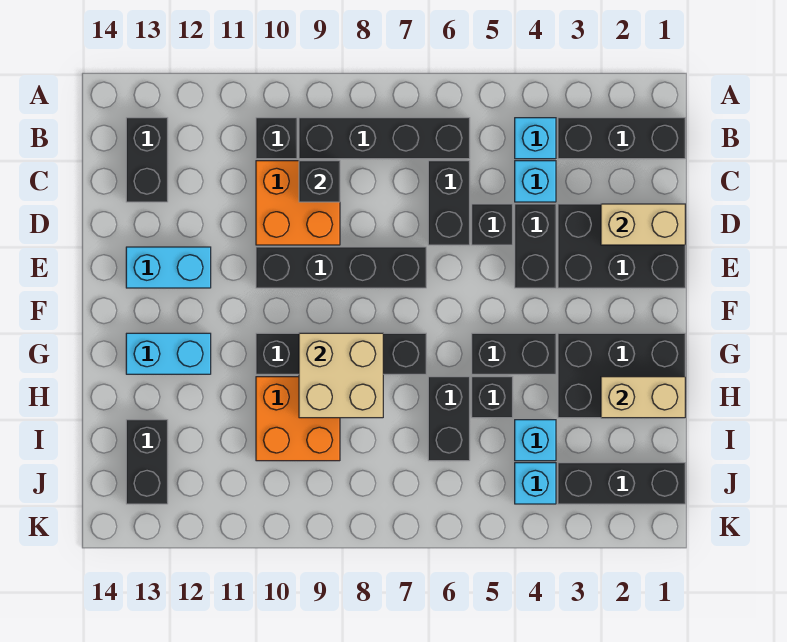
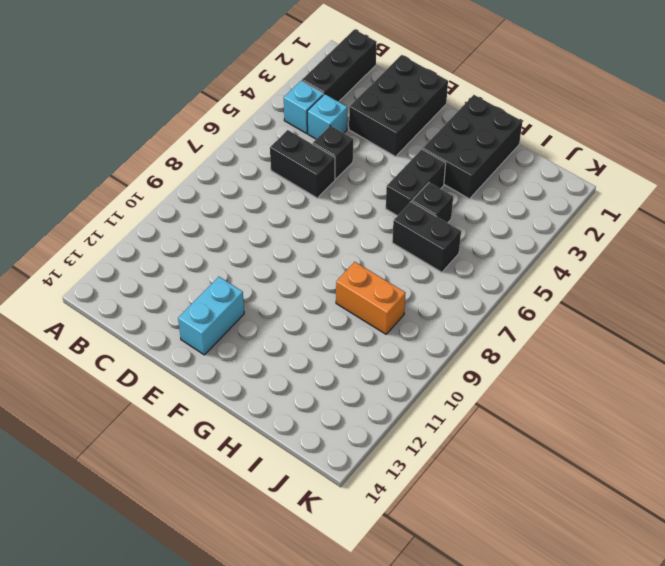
orange brick H9:I9 level 1 -> orange brick H9:I10 level 1
none -> black brick B6:B9 level 1
none -> black brick B10 level 1
none -> black brick B13:C13 level 1

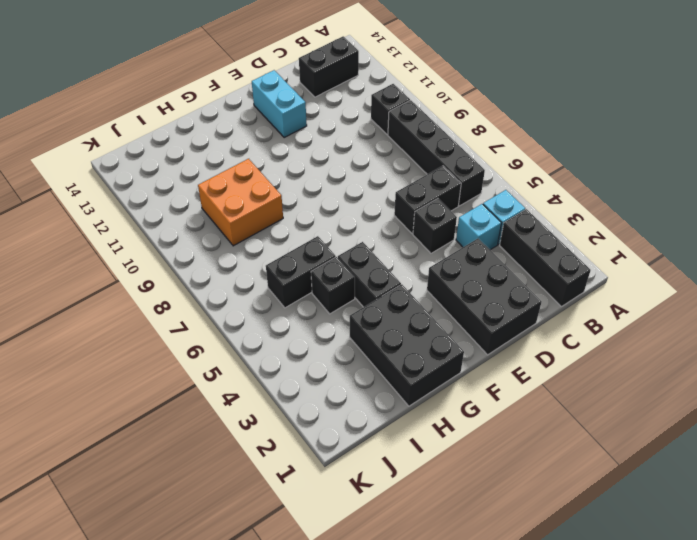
none -> orange brick C9:D10 level 1
none -> black brick D4:E4 level 1
none -> black brick E7:E10 level 1

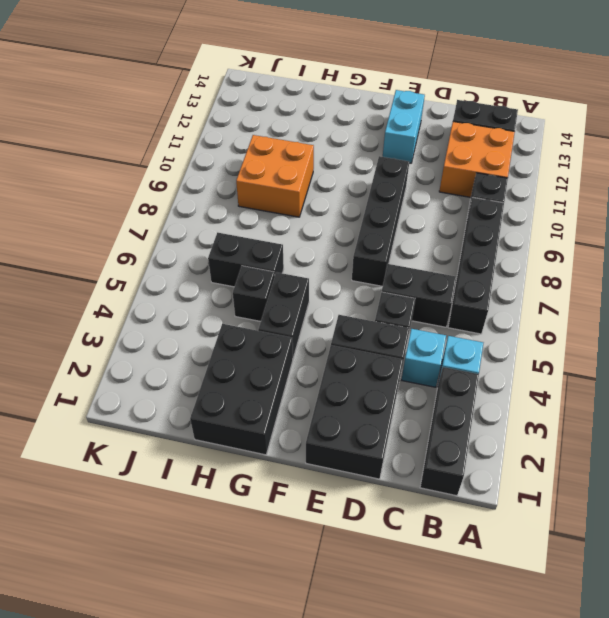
orange brick B11:C12 level 1 -> orange brick C9:D10 level 1
none -> black brick G7:G10 level 1
none -> cyan brick G12:G13 level 1
none -> cyan brick I4 level 1

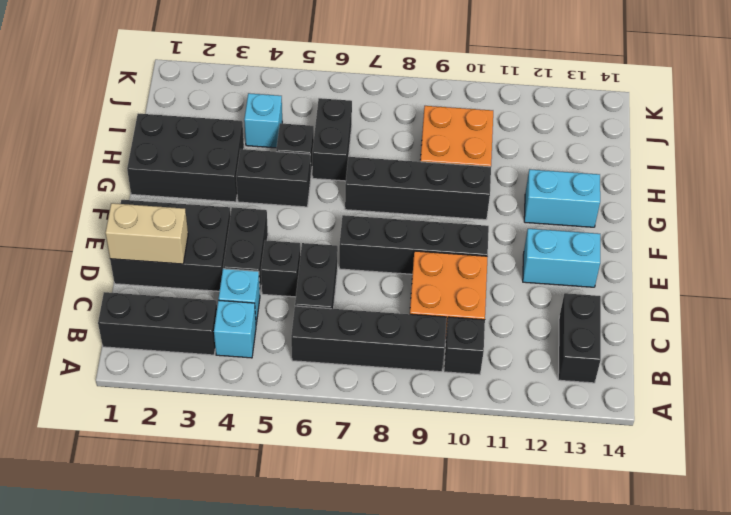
none -> black brick I13:J13 level 1
none -> black brick J1:J3 level 1
none -> cyan brick J4 level 1

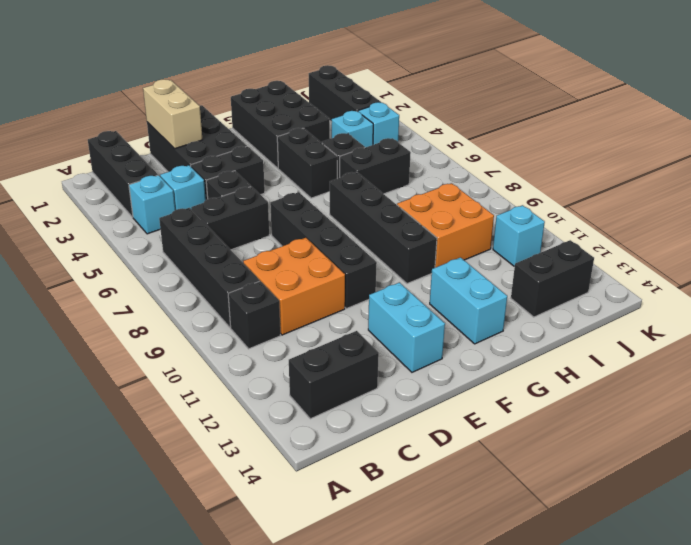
cyan brick J11 level 1 -> none
none -> black brick C9 level 2
none -> tan brick G8:H9 level 2
none -> tan brick H1:H2 level 2

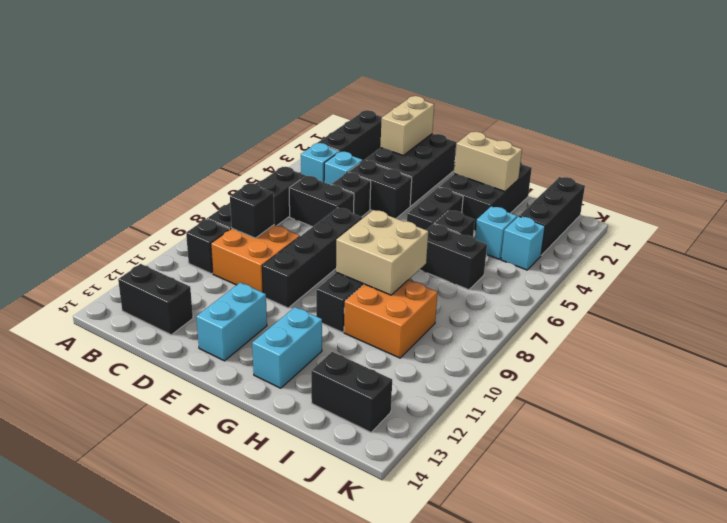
tan brick G2:H2 level 2 -> tan brick H1:H2 level 2

